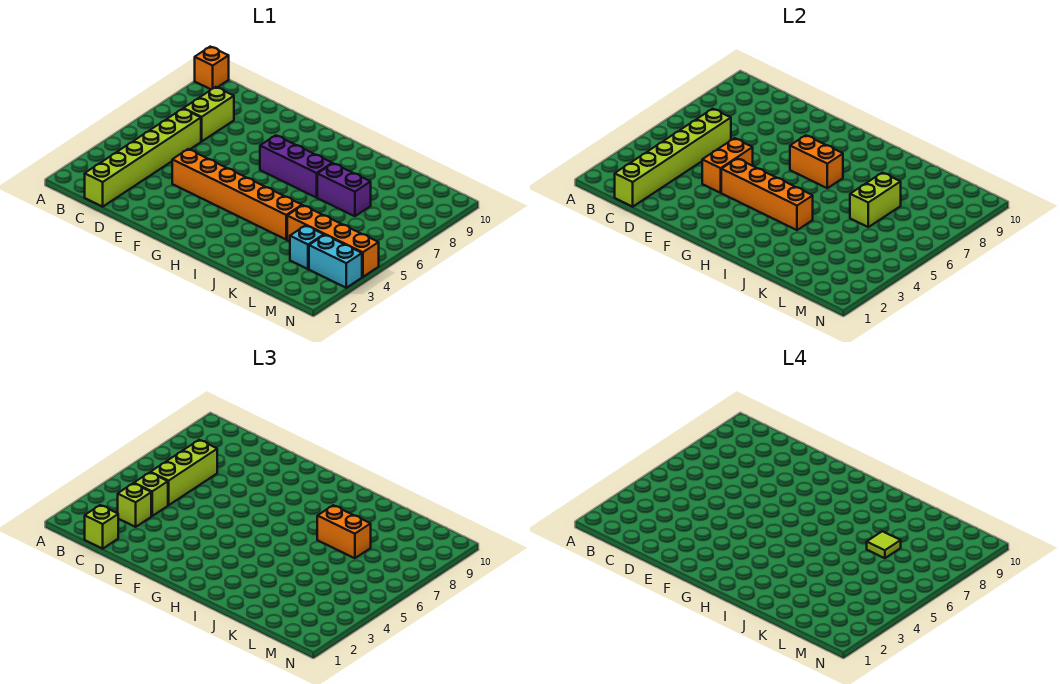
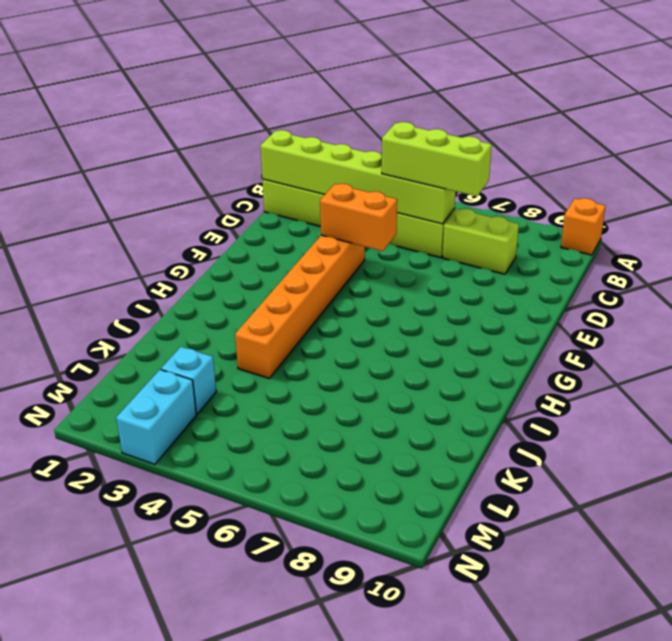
none -> purple brick G7:I7 level 1
none -> purple brick J7:K7 level 1
none -> orange brick K4:N4 level 1

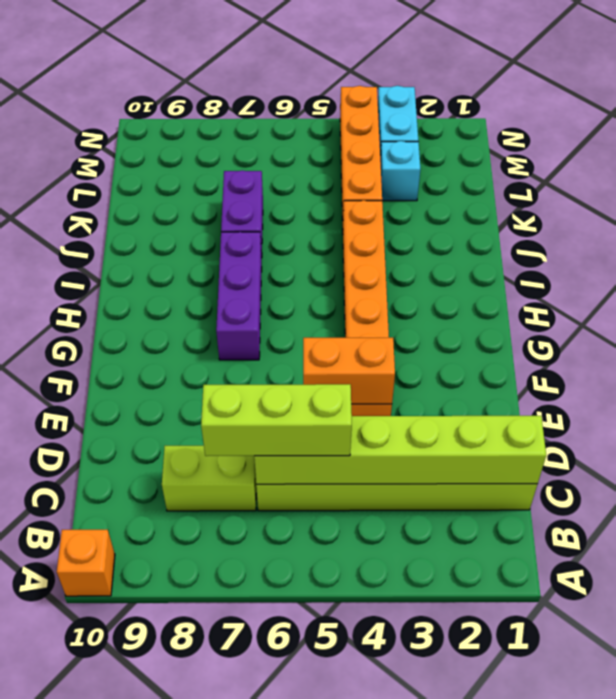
none -> orange brick F4:I4 level 2
none -> orange brick G7:H7 level 2
none -> lime brick K6:K7 level 2

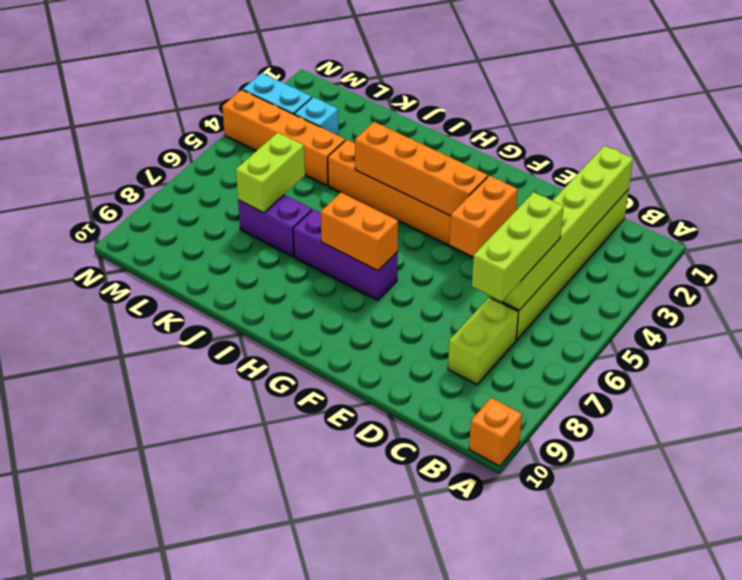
none -> lime brick C1 level 3
none -> lime brick C3 level 3
none -> lime brick C4 level 3

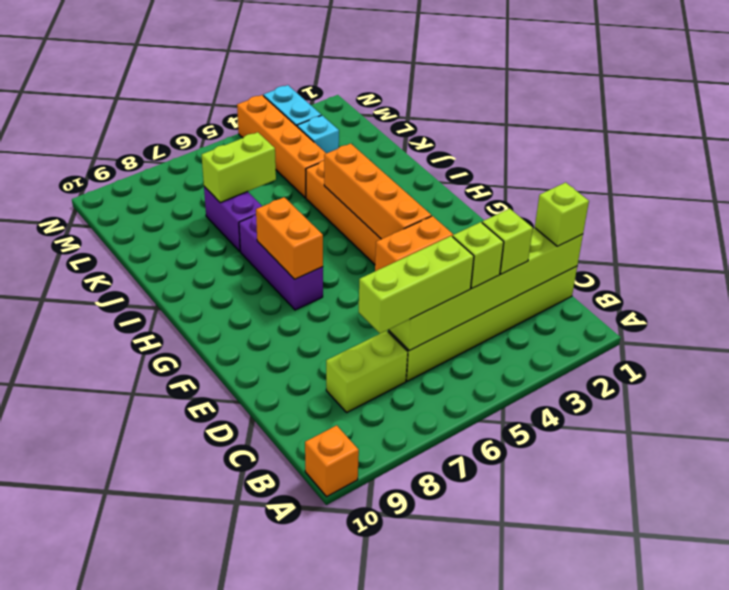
none -> orange brick J7:K7 level 3
none -> lime tile K7 level 4

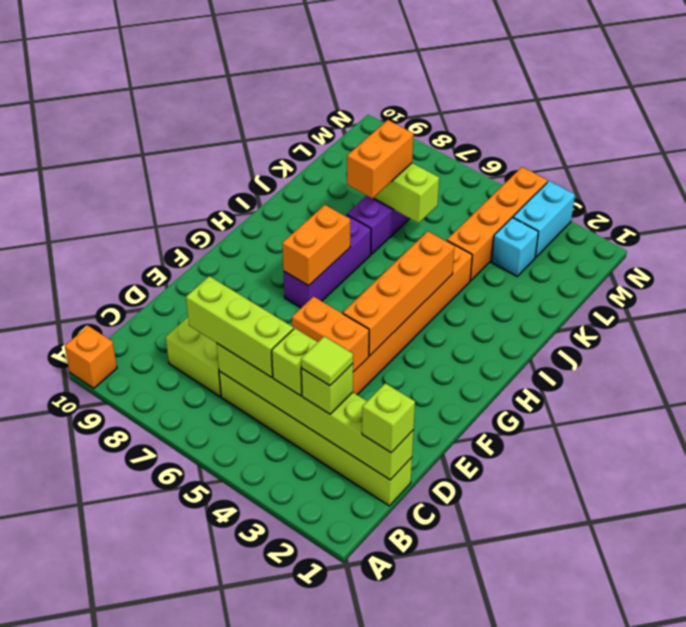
lime tile C3 level 4 -> lime tile K7 level 4

